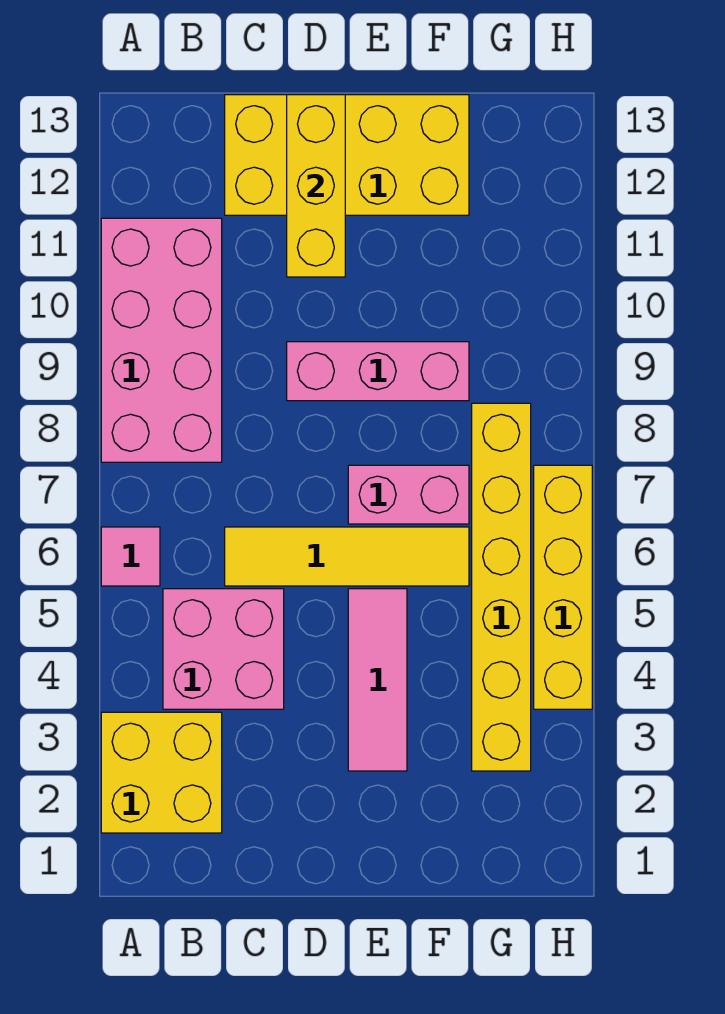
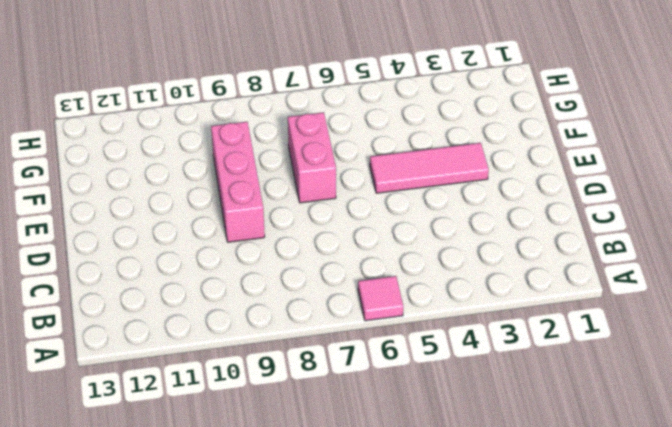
none -> yellow brick A2:B3 level 1
none -> pink brick A8:B11 level 1
none -> pink brick B4:C5 level 1

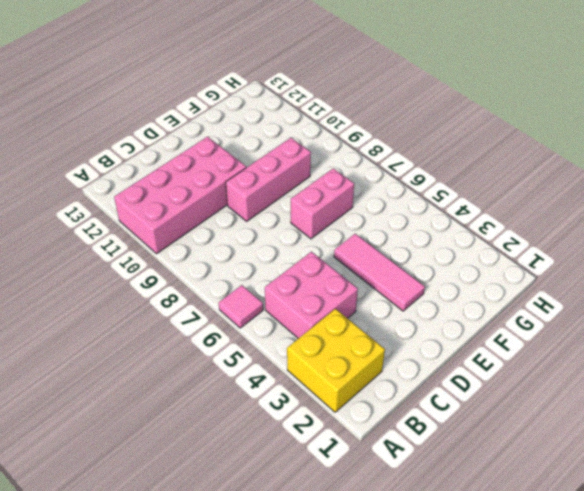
pink brick A10:D11 level 1 -> pink brick A8:B11 level 1
none -> yellow tile C6:F6 level 1
none -> yellow brick C12:F13 level 1
none -> yellow brick G3:G8 level 1

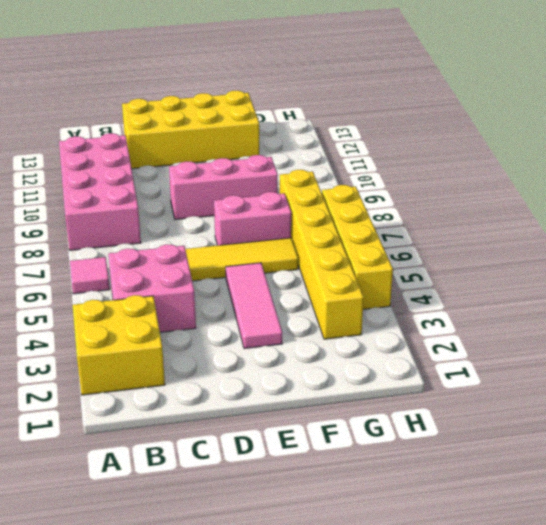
none -> yellow brick D11:D13 level 2

